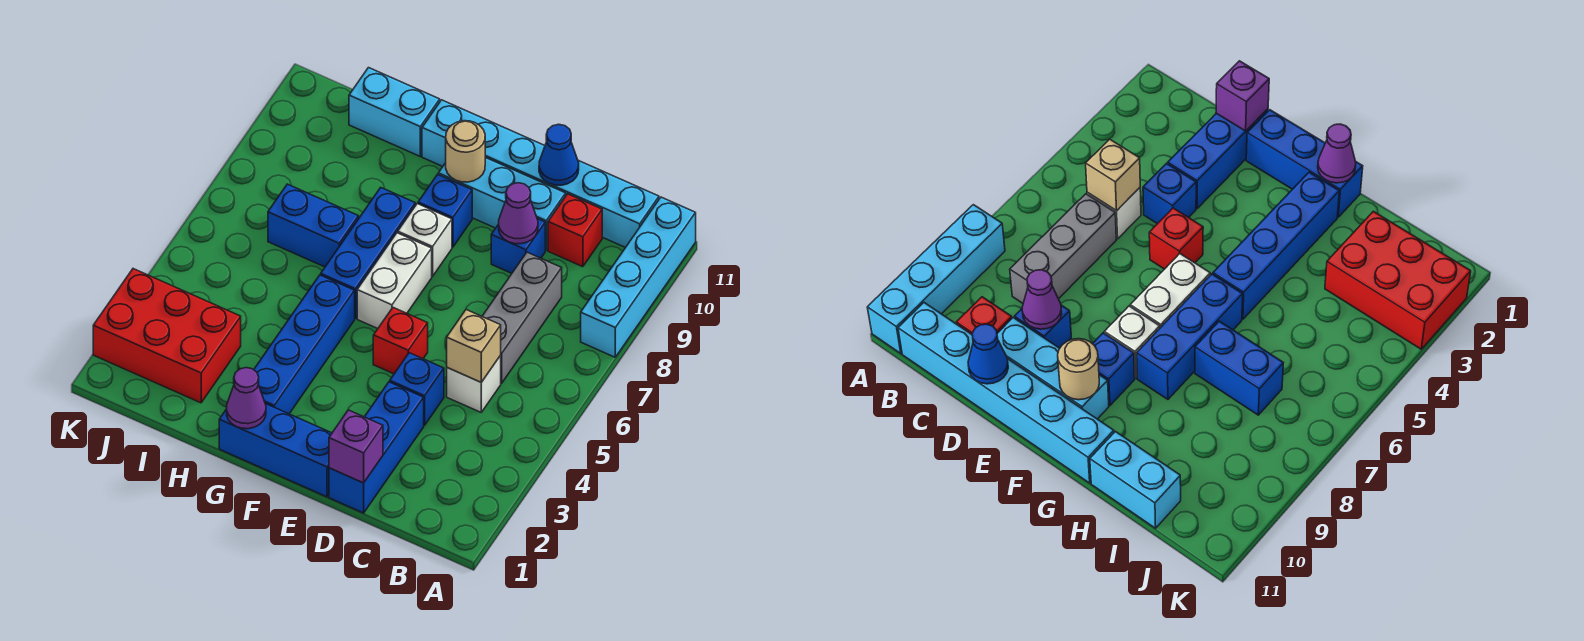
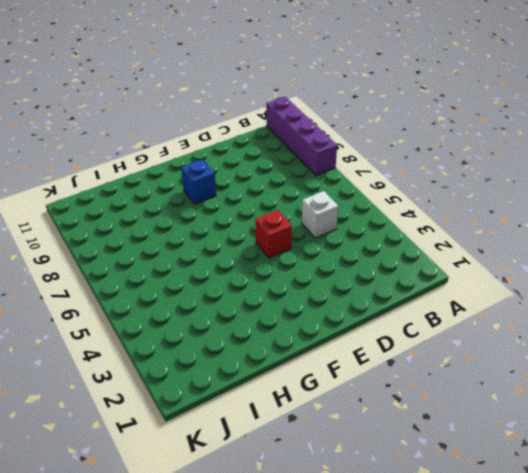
purple brick A8:A11 level 1 -> cyan brick A8:A11 level 1
none -> cyan brick B11:G11 level 1
none -> grey brick C6:C8 level 1
none -> red brick C10 level 1

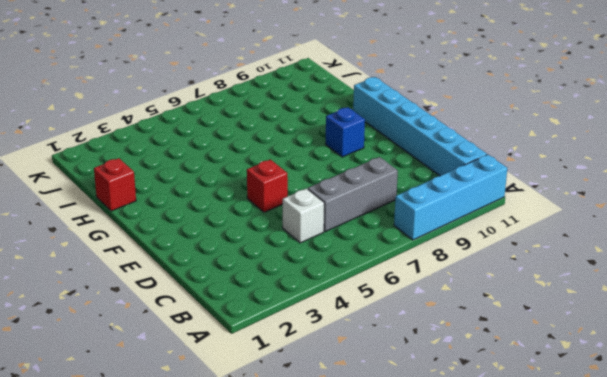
red brick H1 level 1 -> red brick C10 level 1
none -> blue brick D1:D3 level 1
none -> blue brick D4 level 1
none -> blue brick D9 level 1

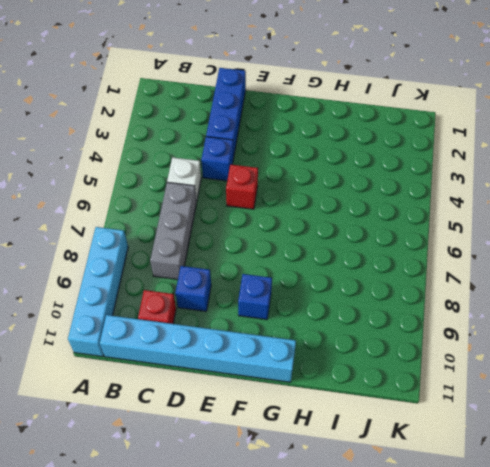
none -> cyan brick D10:F10 level 1
none -> blue brick E1:G1 level 1
none -> white brick F6:F7 level 1

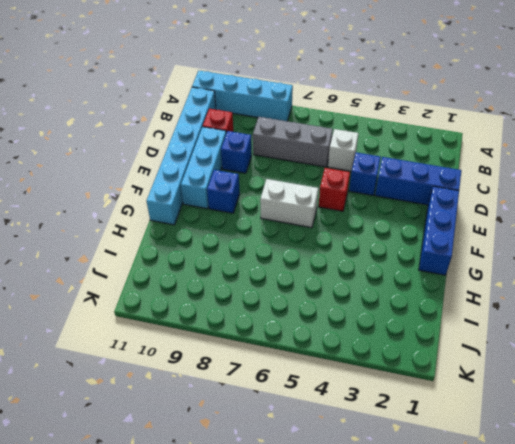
none -> white brick F8 level 1
none -> blue brick G2:G5 level 1
none -> blue brick G6:G8 level 1

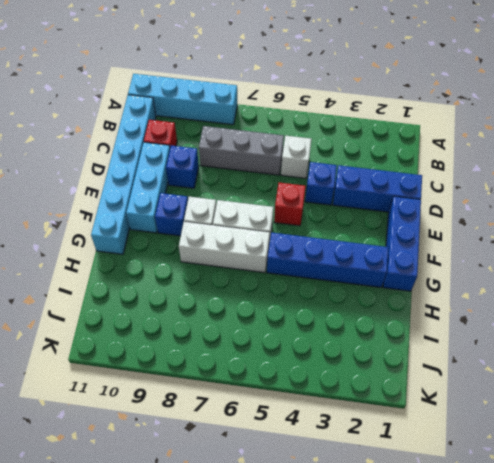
white brick G6:G8 level 1 -> blue brick G6:G8 level 1
none -> blue brick H7:I7 level 1
none -> cyan brick H11:I11 level 1
none -> red brick I2:K3 level 1

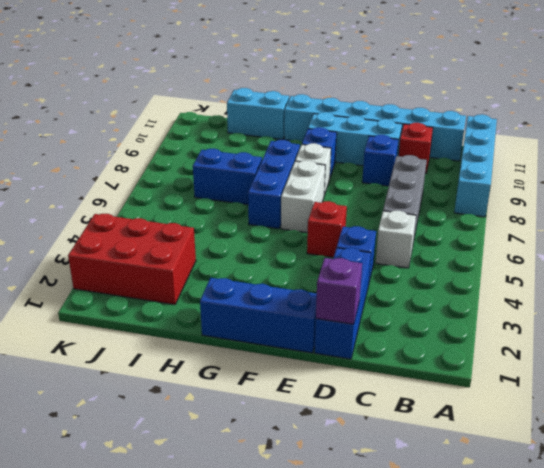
none -> blue brick G2:G5 level 1
none -> tan brick C5 level 2
none -> purple cone D9 level 2

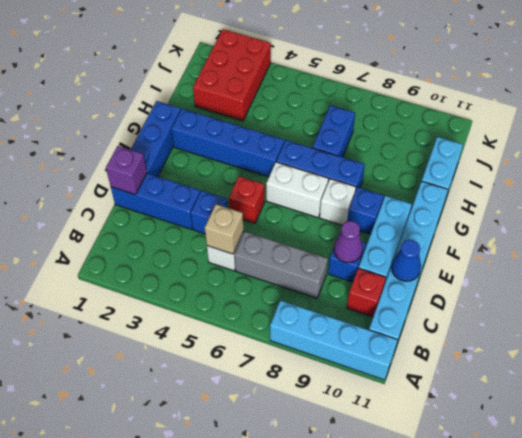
none -> tan round brick F10 level 2
none -> purple cone G1 level 2

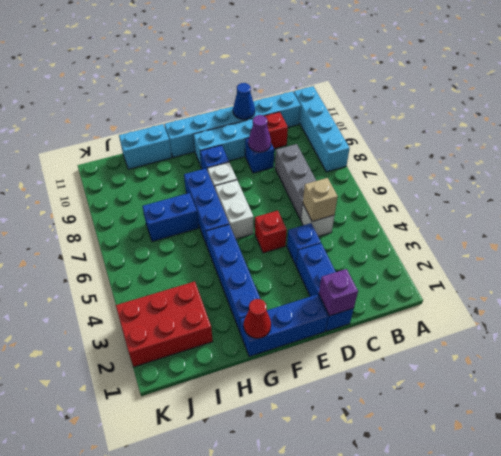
red cone G1 level 2 -> purple cone G1 level 2
none -> tan round brick F10 level 2

